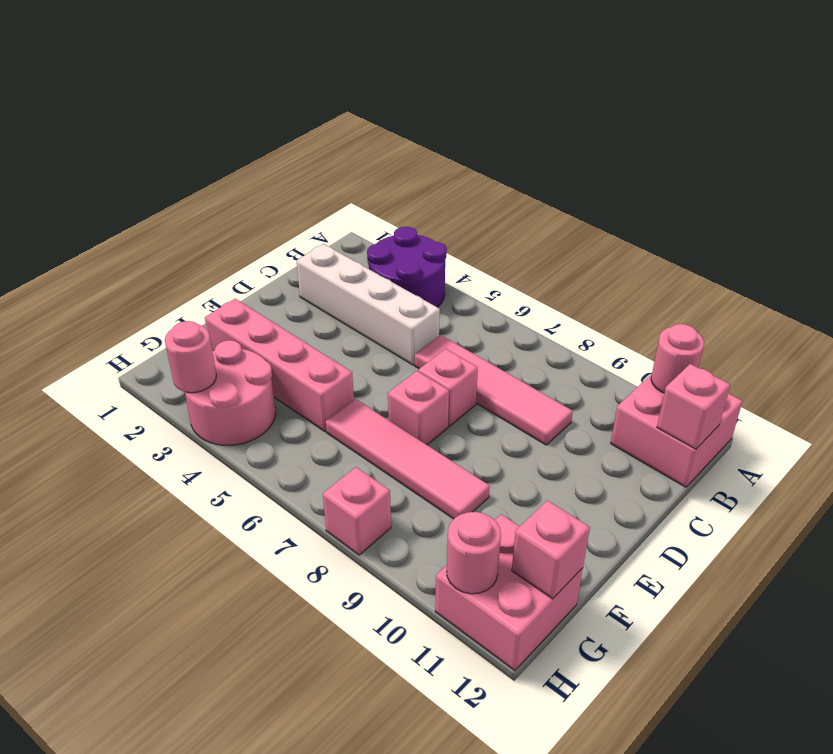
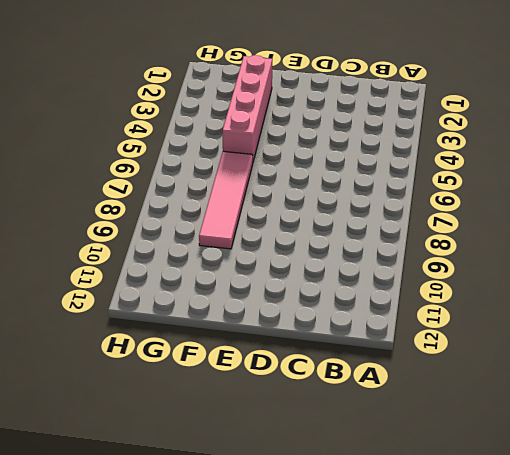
none -> purple round brick A3:B4 level 1
none -> pink brick A11:B12 level 1
none -> white brick C2:C5 level 1

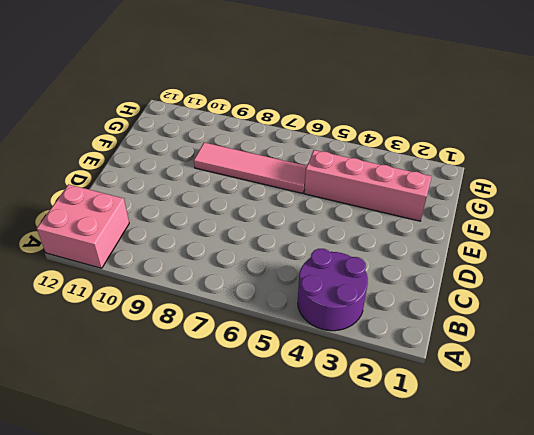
none -> white brick C2:C5 level 1
none -> pink tile C6:C9 level 1
none -> pink brick D7 level 1

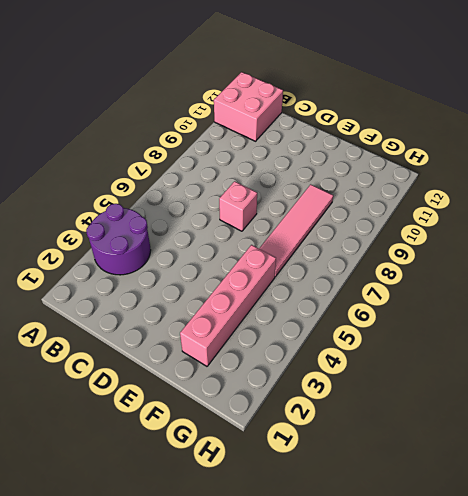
none -> white brick C2:C5 level 1
none -> pink tile C6:C9 level 1
none -> pink brick E7 level 1

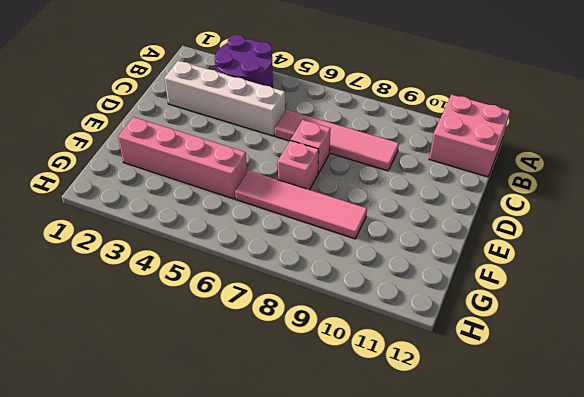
none -> pink round brick G3:H4 level 1
none -> pink brick G11:H12 level 1
none -> pink brick H8 level 1

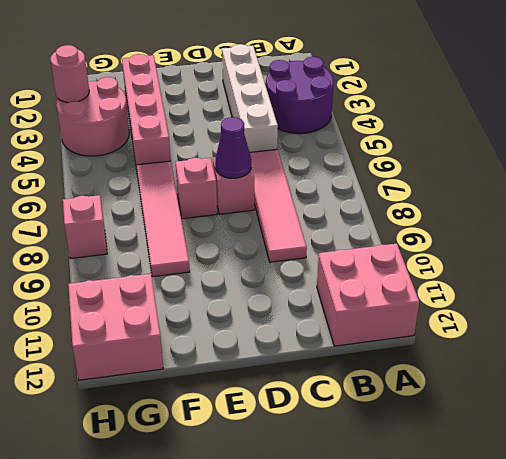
purple cone D7 level 2 -> none
none -> pink round brick A11 level 2
none -> pink brick B12 level 2
none -> pink brick G12 level 2

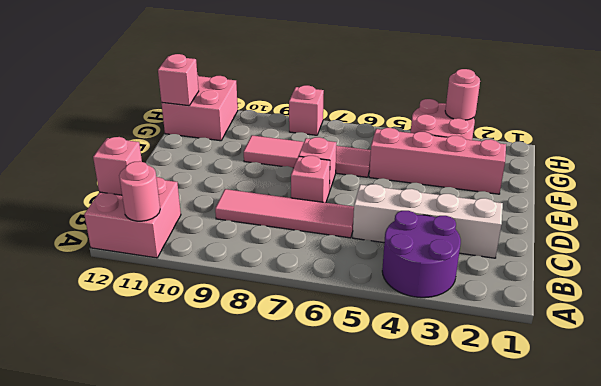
none -> pink round brick H11 level 2

